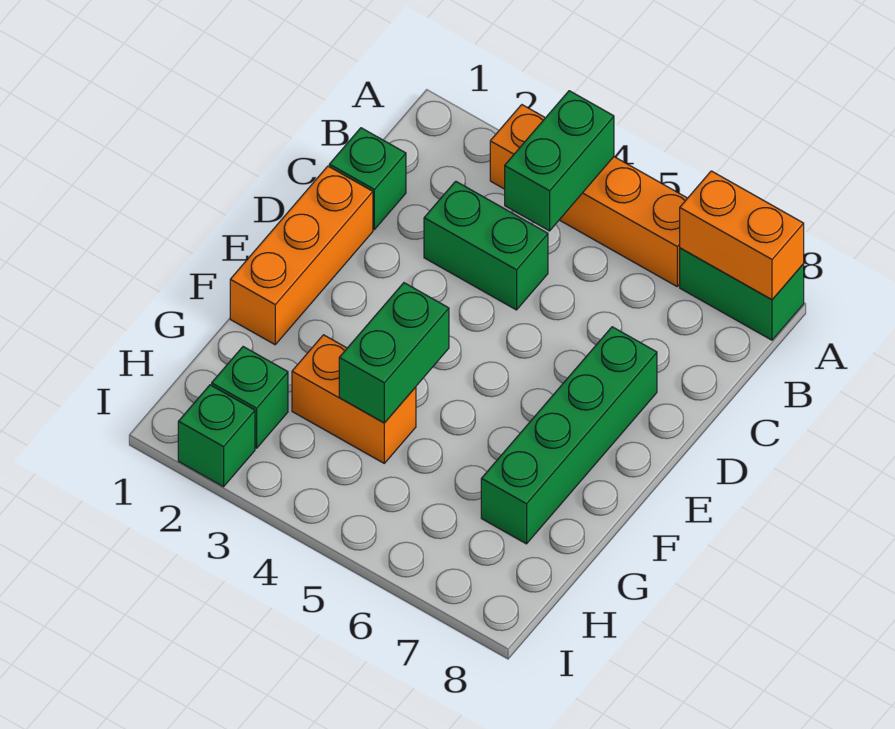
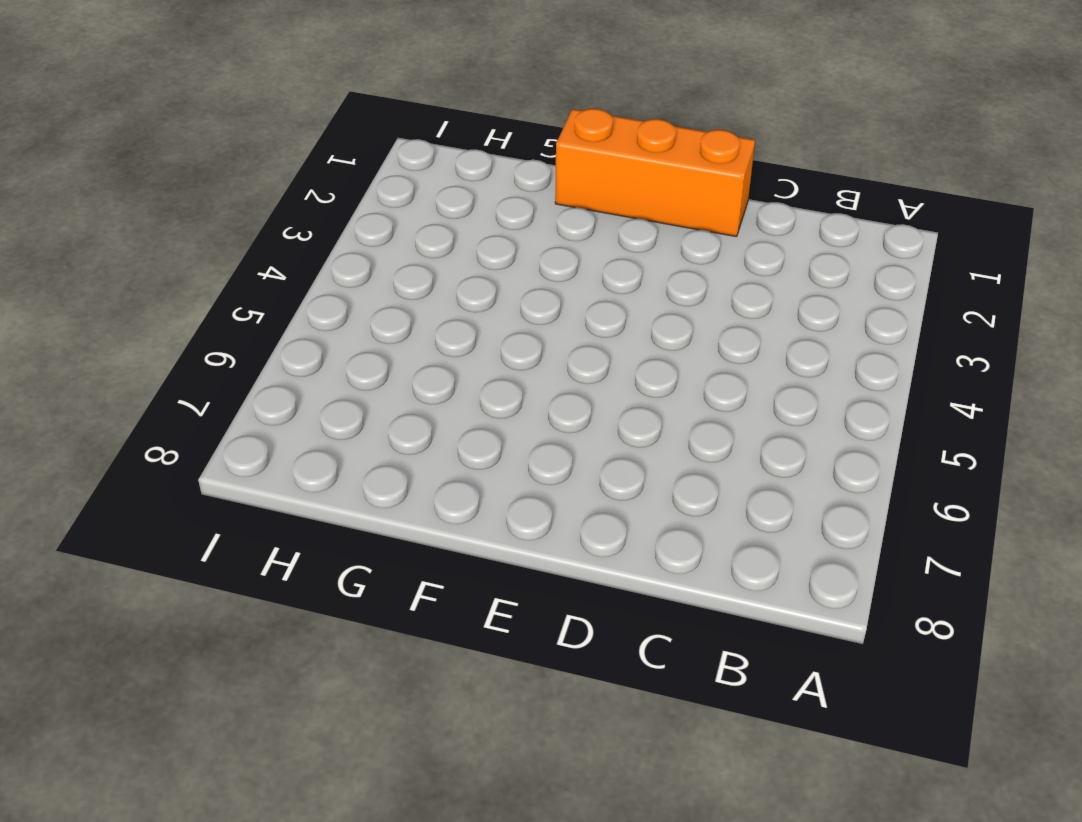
none -> orange brick A3:A6 level 1
none -> green brick A7:A8 level 1
none -> green brick C1 level 1

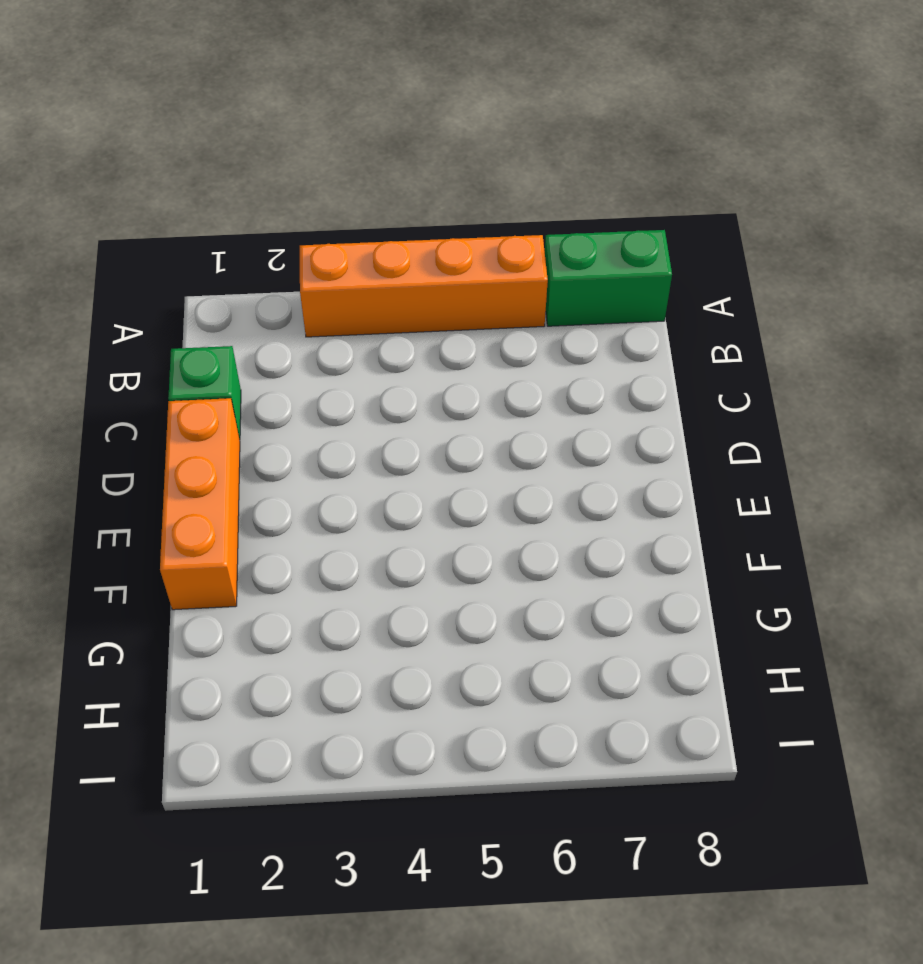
none -> green brick C3:C4 level 1
none -> green brick D7:G7 level 1
none -> orange brick G3:G4 level 1

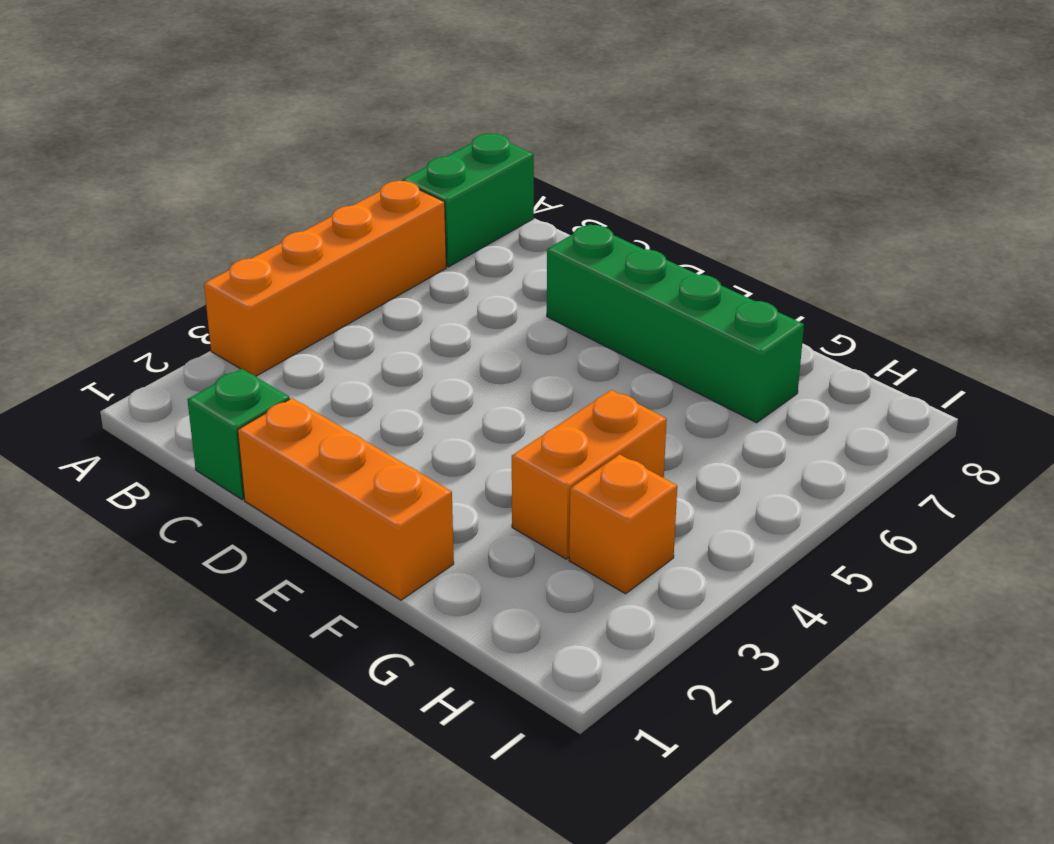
orange brick H3 level 1 -> none
none -> green brick C3:C4 level 1
none -> green brick H2 level 1
none -> green brick I2 level 1

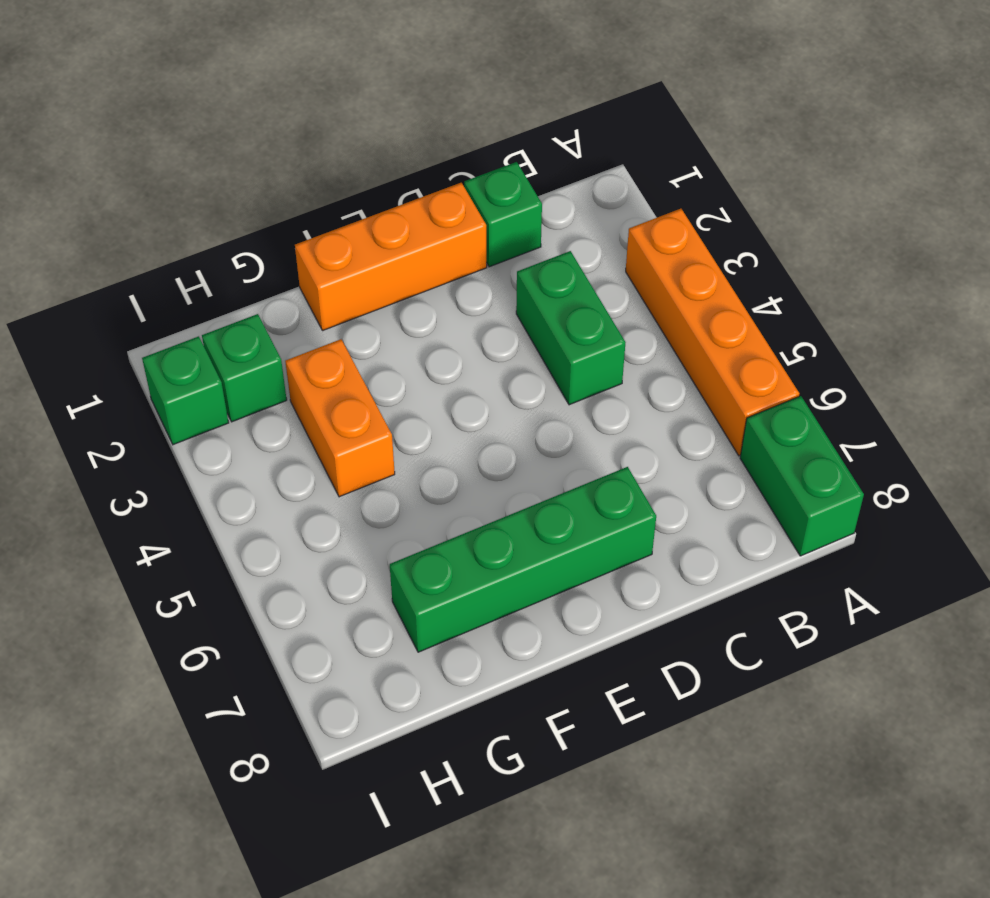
none -> green brick A4:B4 level 2
none -> orange brick A7:A8 level 2
none -> green brick F4:G4 level 2

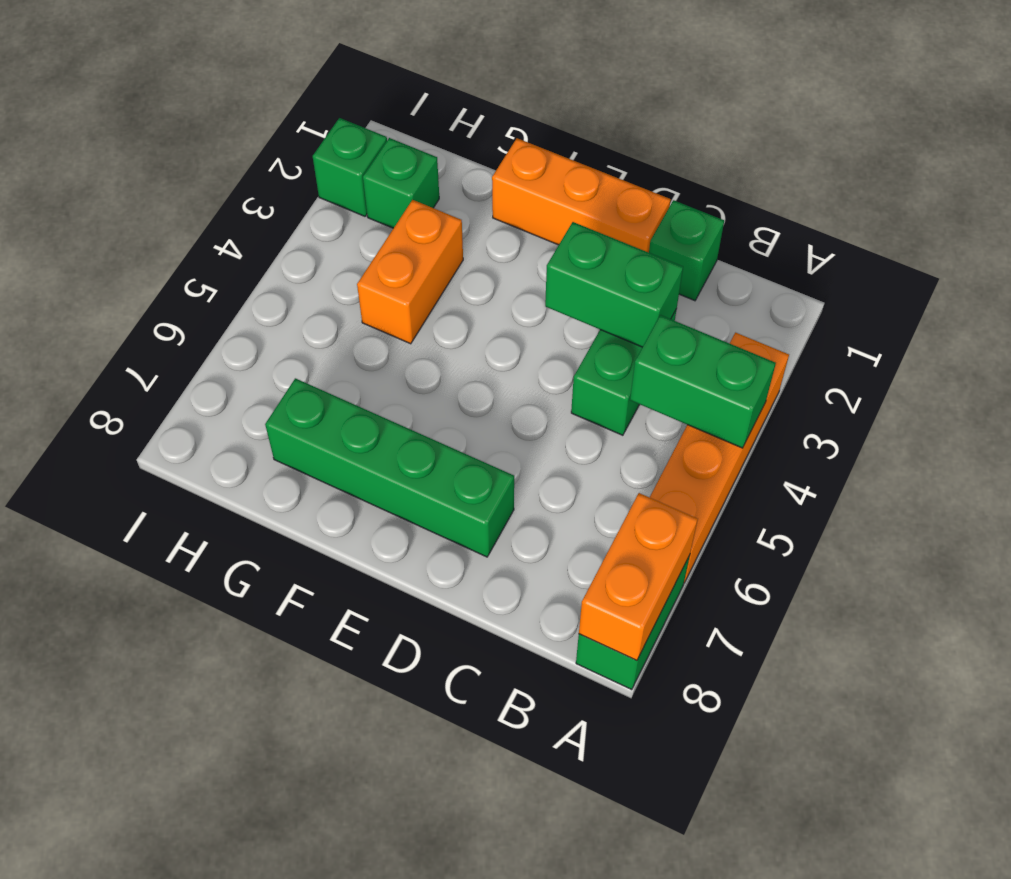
green brick C3:D3 level 2 -> green brick F4:G4 level 2

